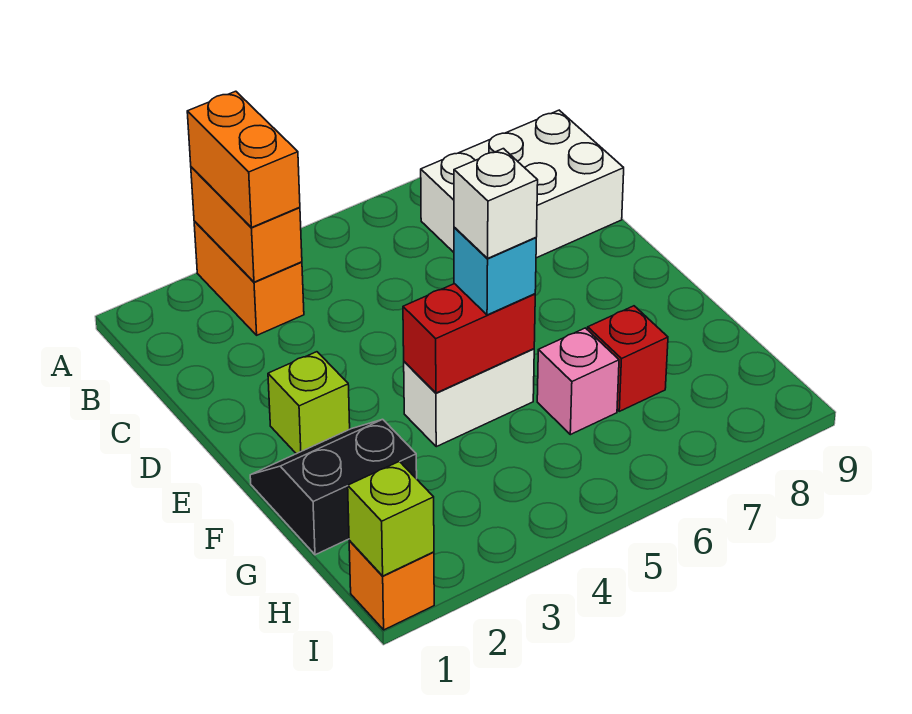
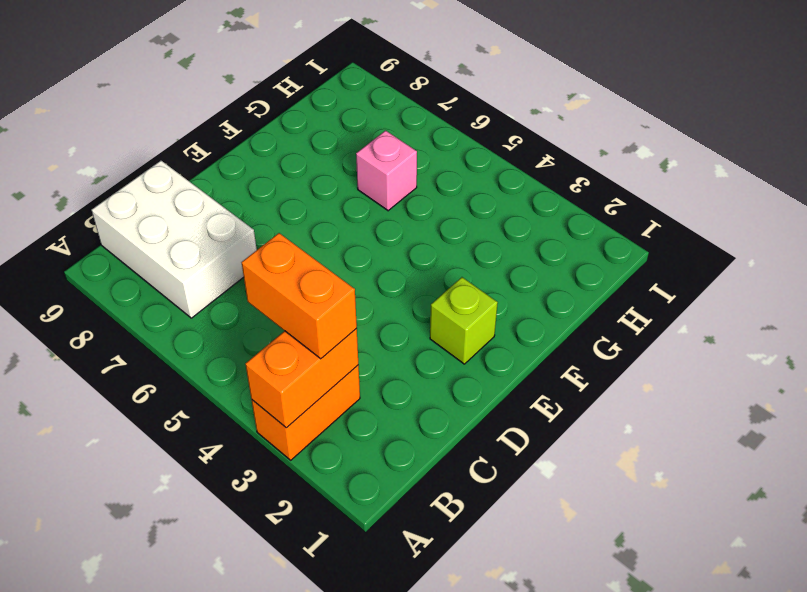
orange brick B3:B4 level 3 -> orange brick A3:B3 level 3
none -> black slope F1:G2 level 1 top G
none -> white brick F4:F5 level 1
none -> red brick G7 level 1

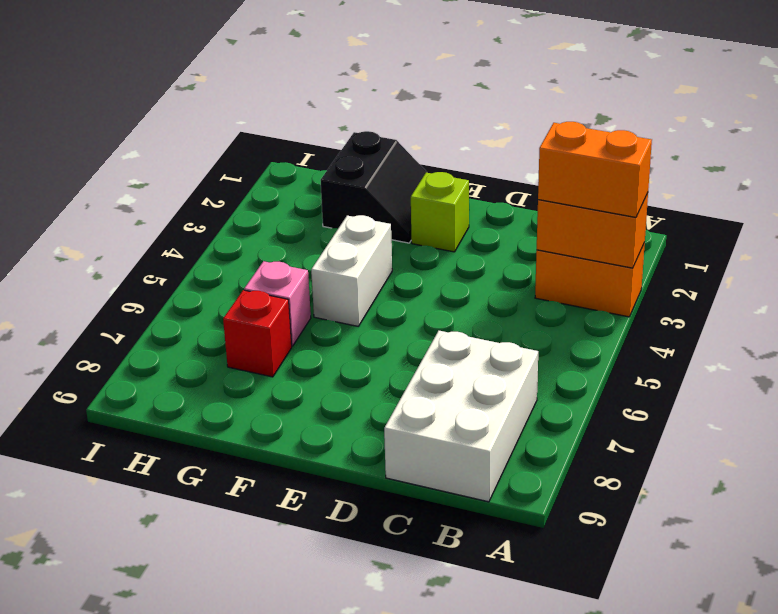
none -> orange brick I1 level 1
none -> red brick F4:F5 level 2
none -> lime brick I1 level 2

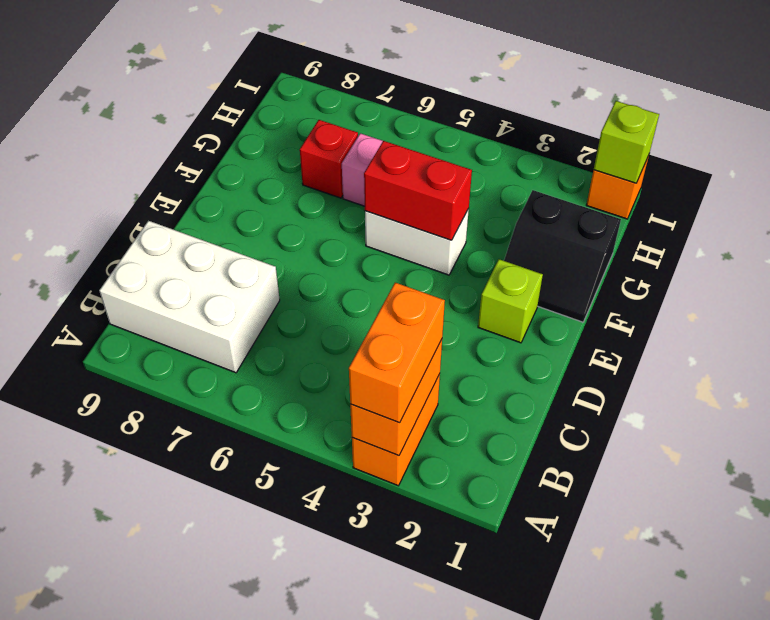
none -> cyan brick F5 level 3
none -> white brick F5 level 4

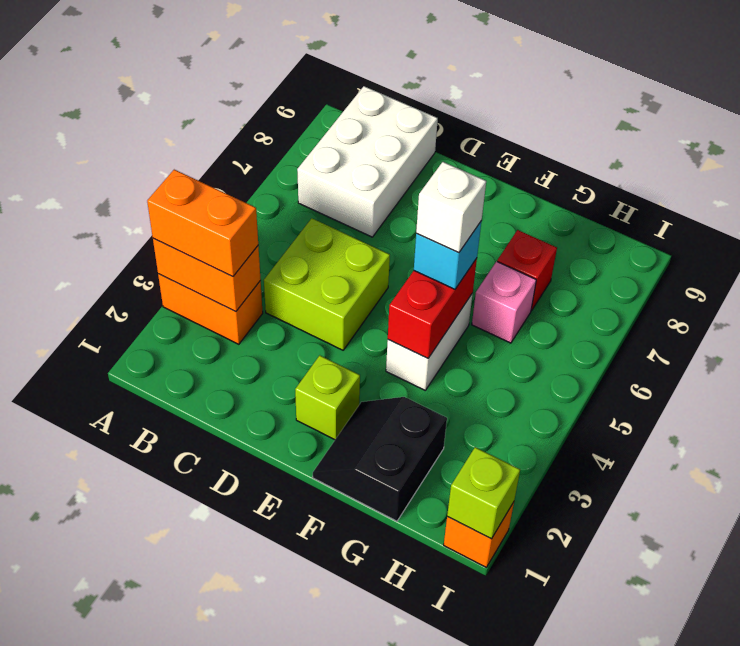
lime brick C4:D5 level 1 -> none

